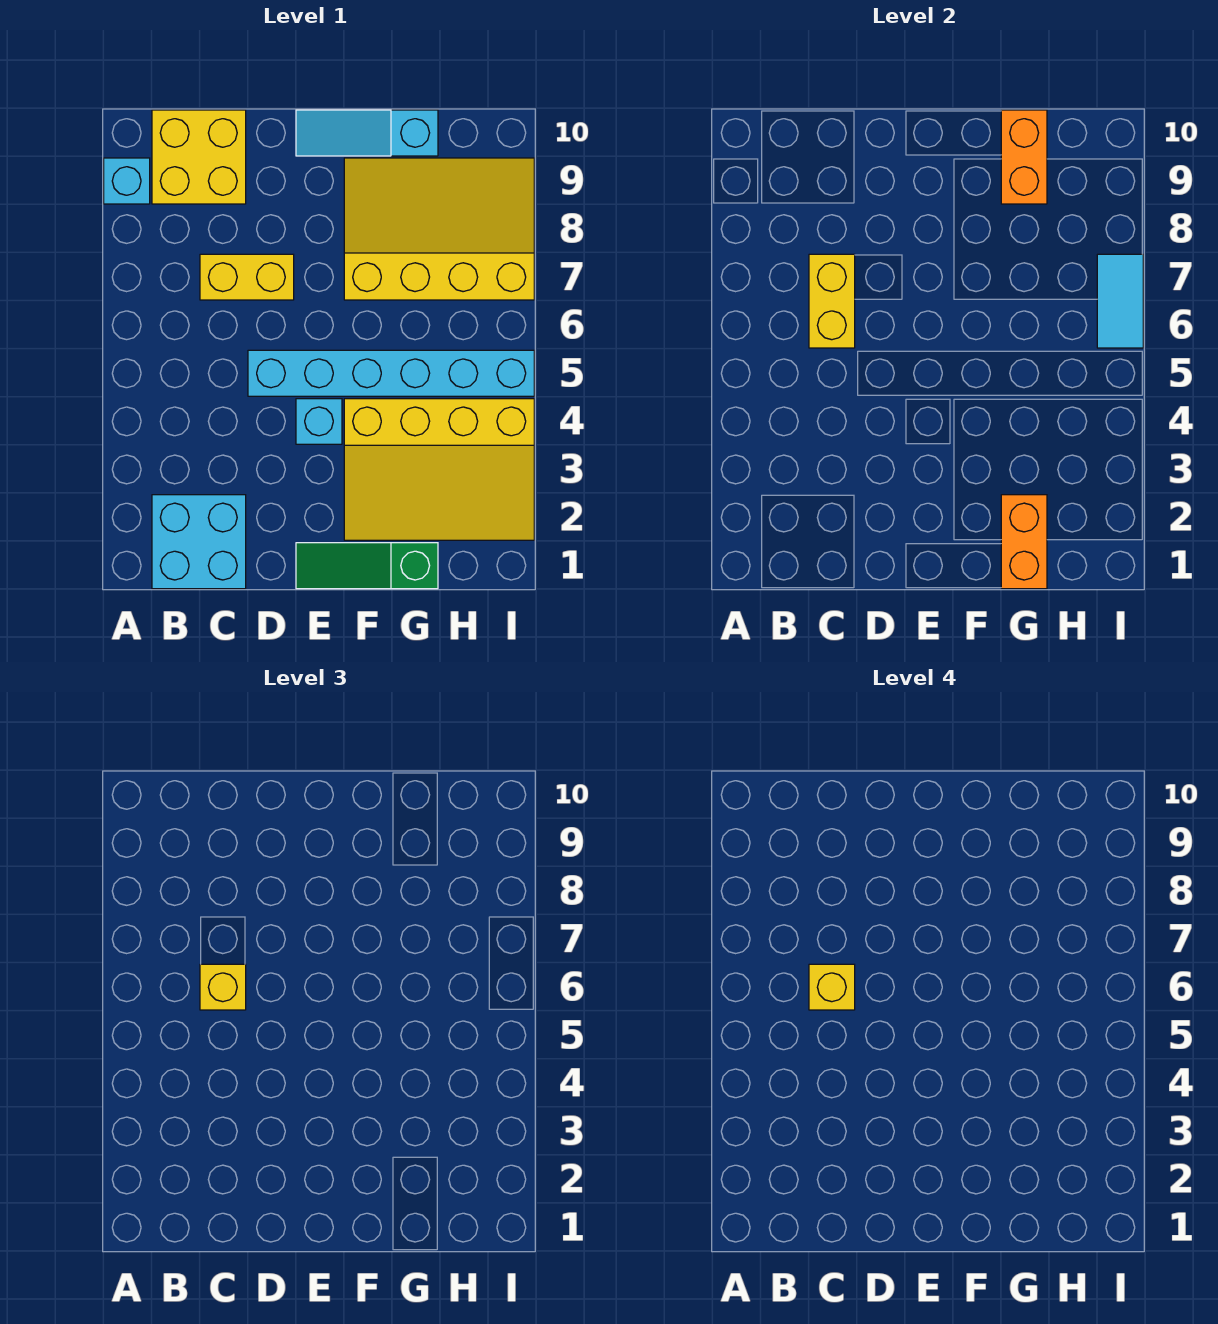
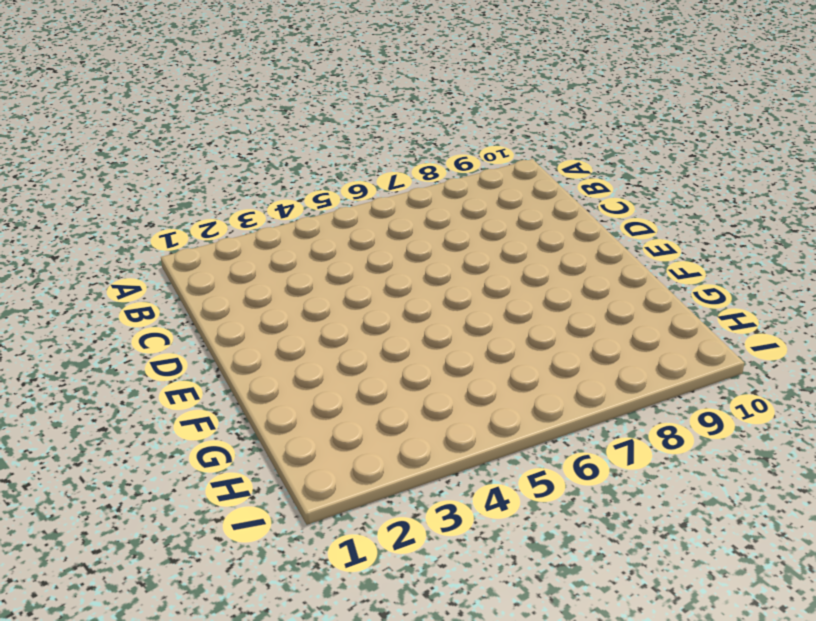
none -> cyan brick A9 level 1
none -> cyan brick B1:C2 level 1
none -> yellow brick B9:C10 level 1

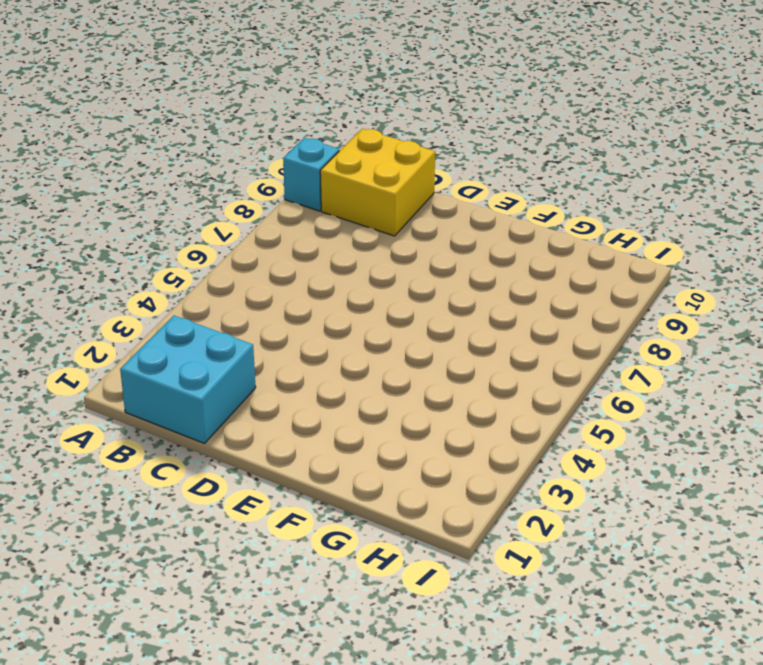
none -> yellow brick C7:D7 level 1
none -> cyan brick D5:I5 level 1
none -> green slope E1:G1 level 1 top G

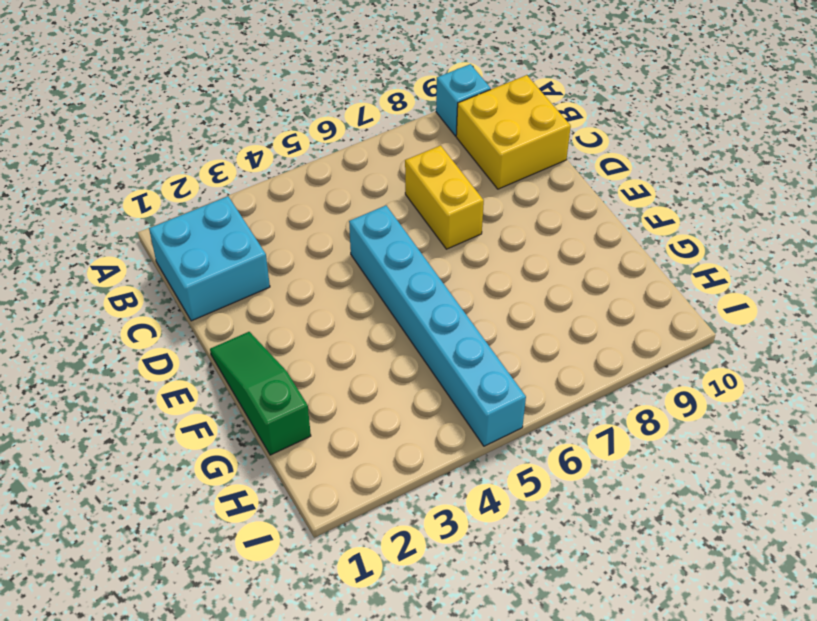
none -> cyan brick E4 level 1
none -> cyan slope E10:G10 level 1 top G
none -> yellow slope F2:I4 level 1 top 4

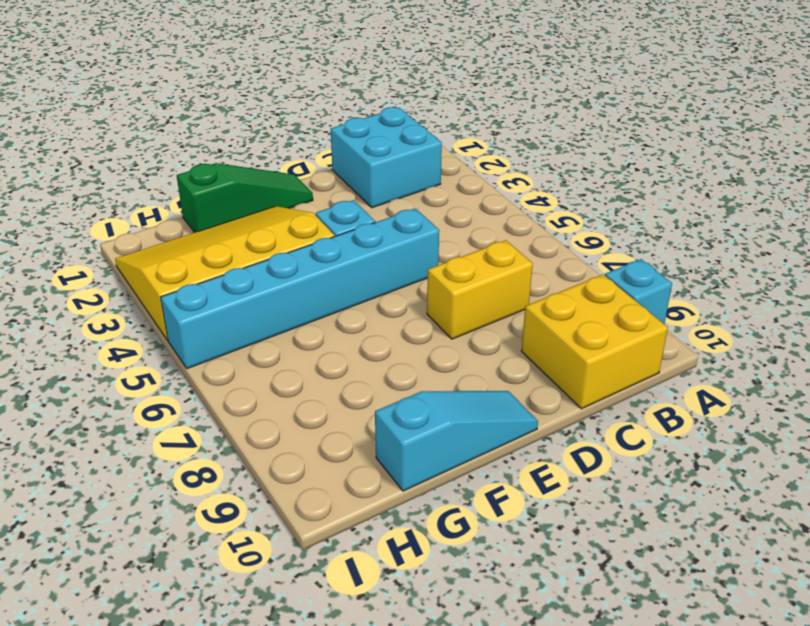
none -> yellow slope F7:I9 level 1 top 7
none -> yellow brick C6:C7 level 2
none -> orange brick G1:G2 level 2

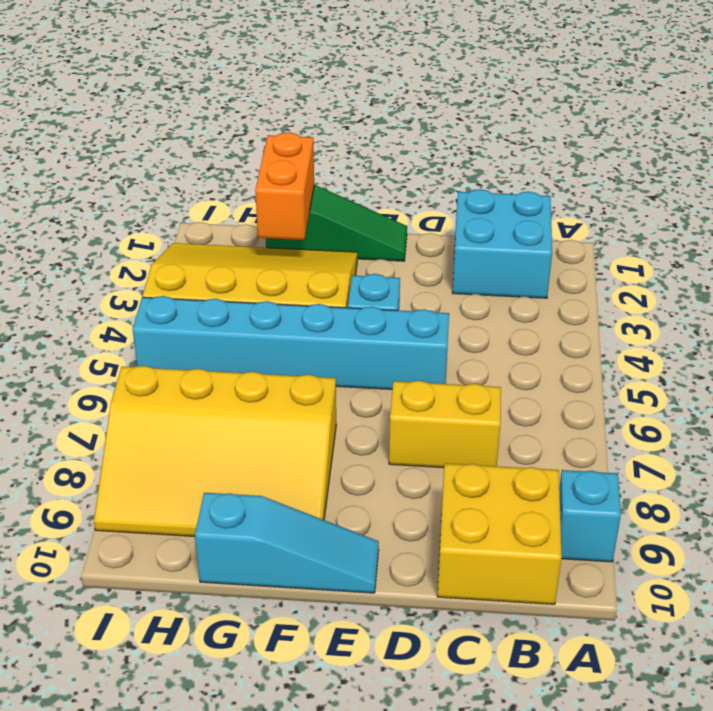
none -> yellow brick C6:C7 level 2
none -> orange brick G9:G10 level 2
none -> cyan tile I6:I7 level 2

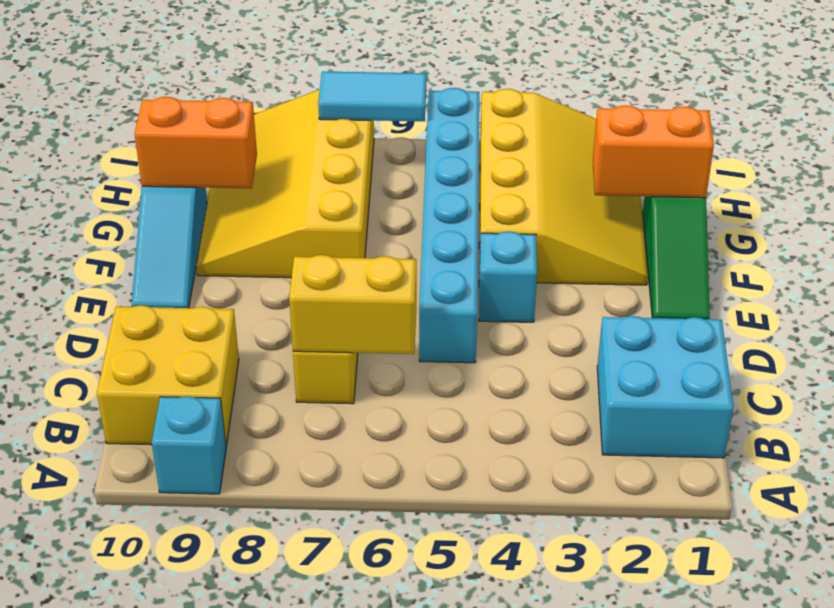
none -> yellow brick C6 level 3
none -> yellow brick C6 level 4

